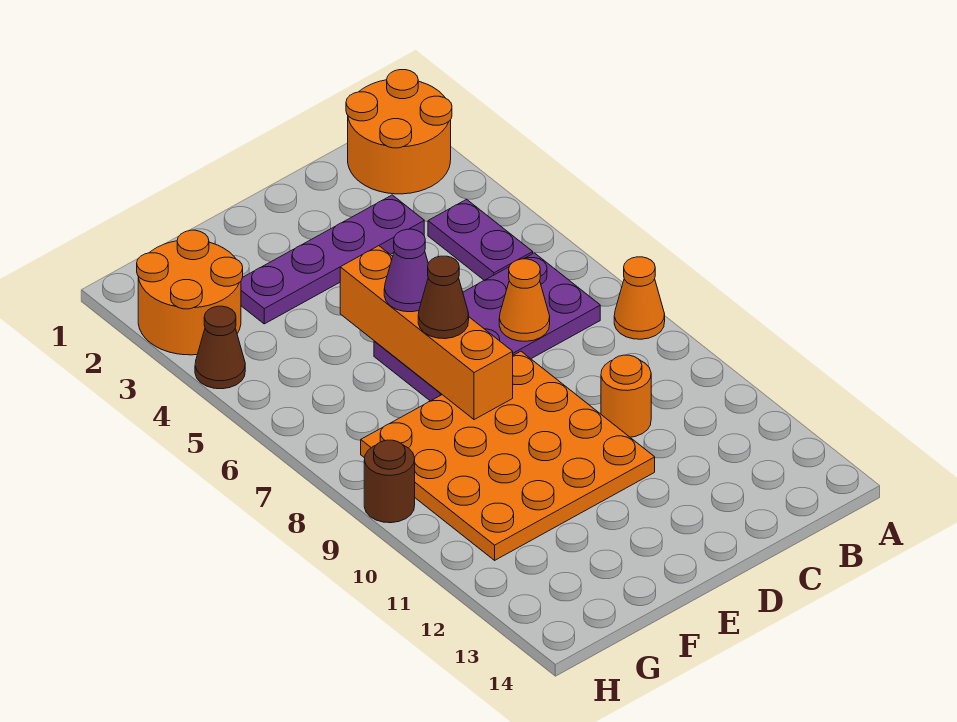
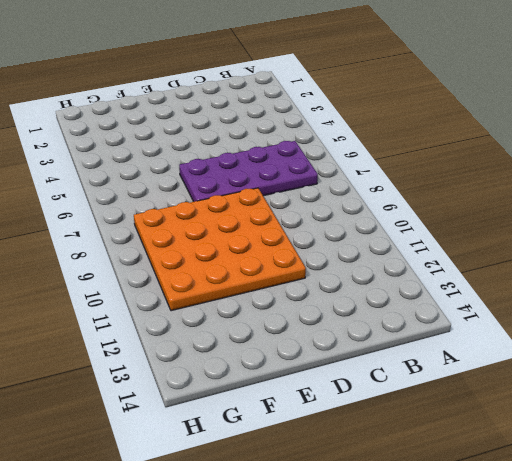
none -> orange round brick A1:B2 level 1
none -> orange cone A8 level 1
none -> purple plate B4:B5 level 1

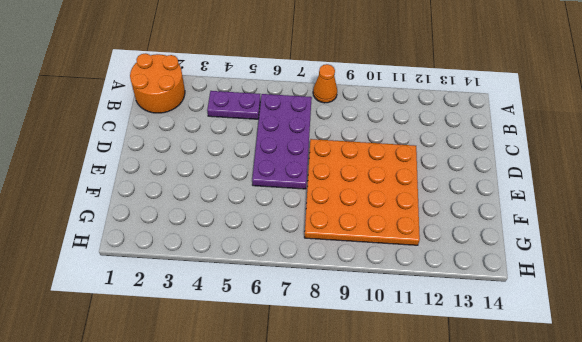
none -> purple plate C3:F3 level 1
none -> orange round brick C10 level 1
none -> orange round brick G2:H3 level 1

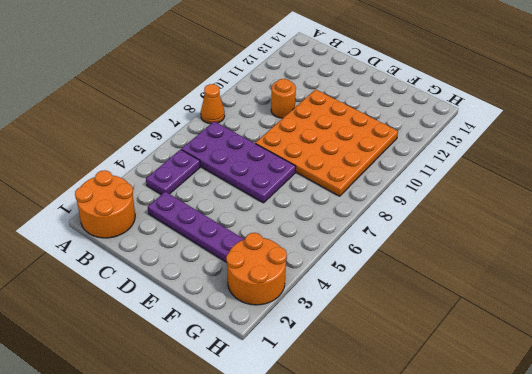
none -> brown cone H4 level 1
none -> brown round brick H9 level 1
none -> orange cone C7 level 2

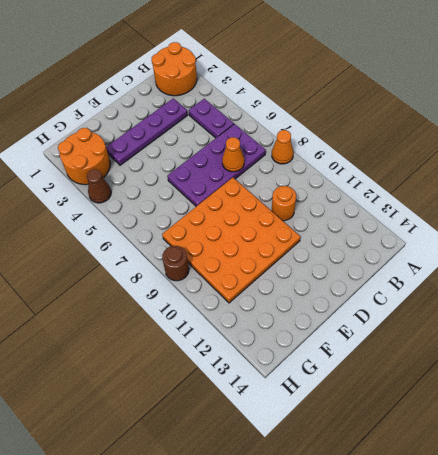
none -> orange brick E5:E8 level 2
none -> purple cone E6 level 3
none -> brown cone E7 level 3

